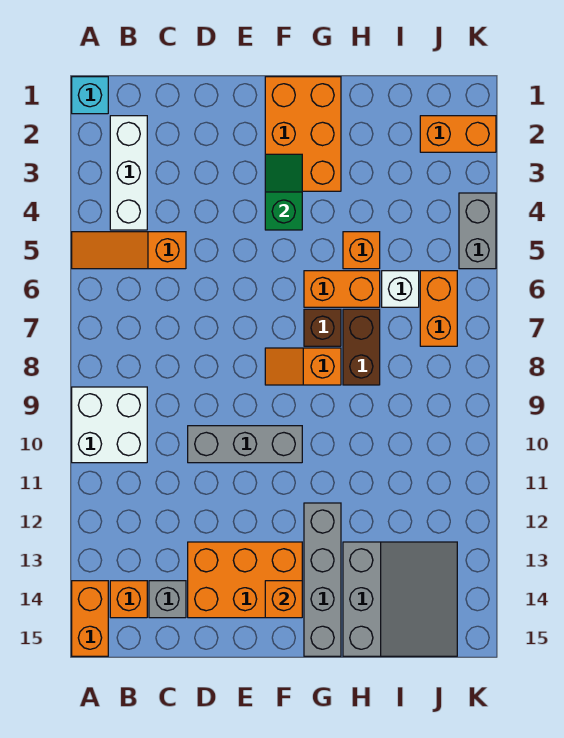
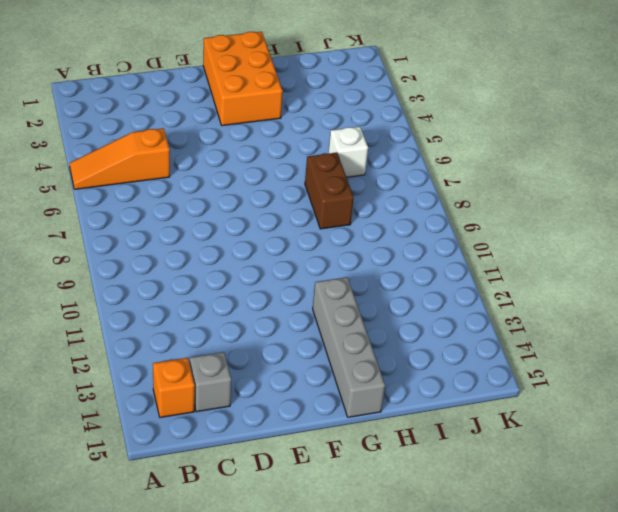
none -> cyan brick A1 level 1
none -> white brick A9:B10 level 1
none -> orange brick A14:A15 level 1

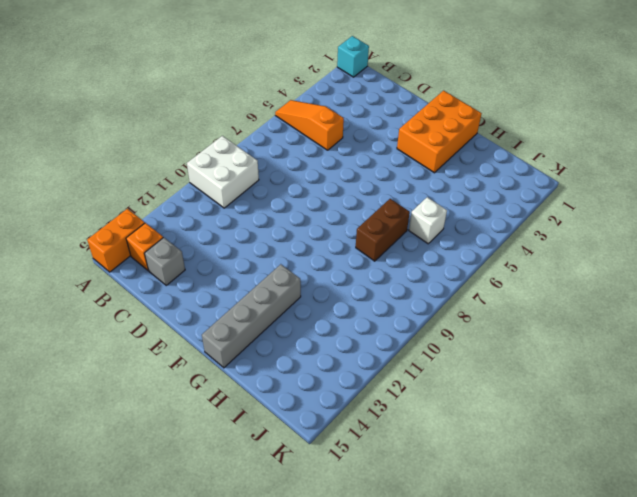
none -> white brick B2:B4 level 1
none -> grey brick D10:F10 level 1
none -> orange brick D13:F14 level 1

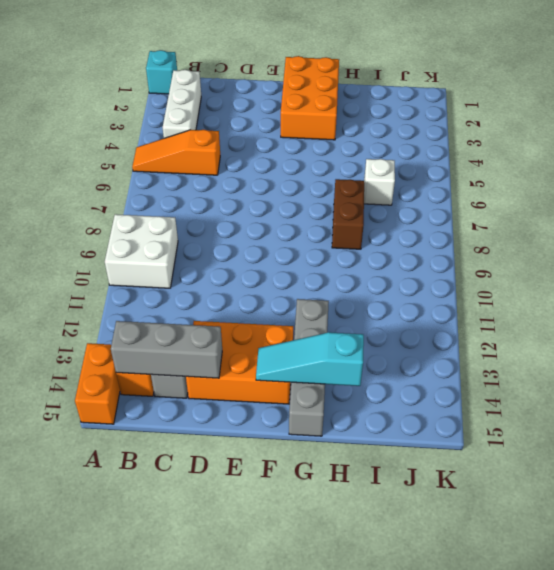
grey brick B14:D14 level 2 -> grey brick D10:F10 level 1
cyan slope F14:H14 level 2 top H -> orange brick F14 level 2
none -> orange slope F8:G8 level 1 top G
none -> orange brick G6:H6 level 1
none -> brown brick G7 level 1

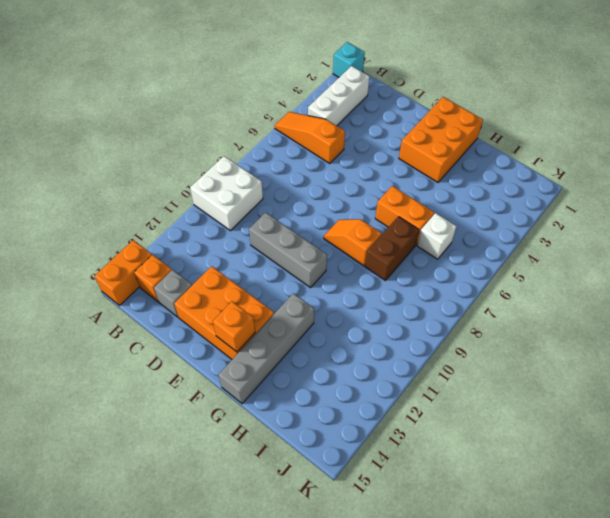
none -> brown brick G7 level 1
none -> orange brick H5 level 1
none -> grey slope H13:J15 level 1 top H

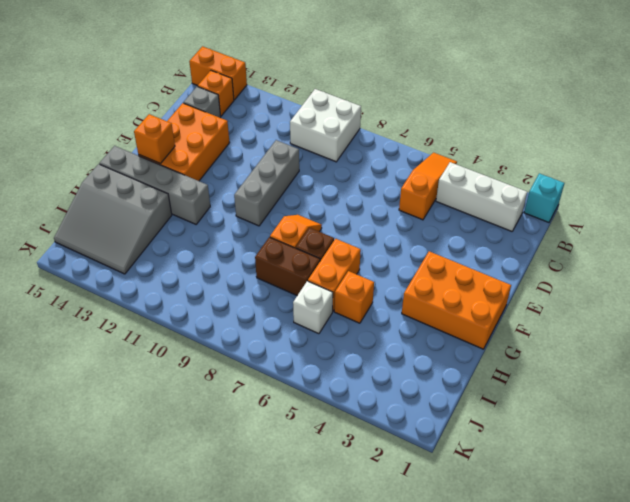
none -> orange brick J2:K2 level 1
none -> orange brick J6:J7 level 1
none -> grey brick K4:K5 level 1

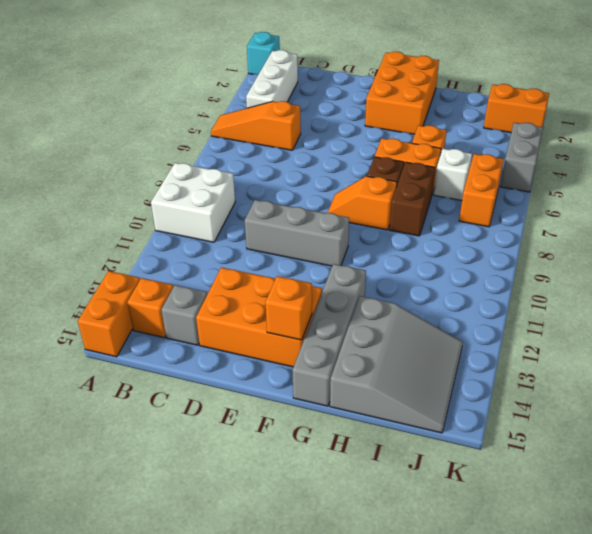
none -> green slope F3:F4 level 2 top 4

